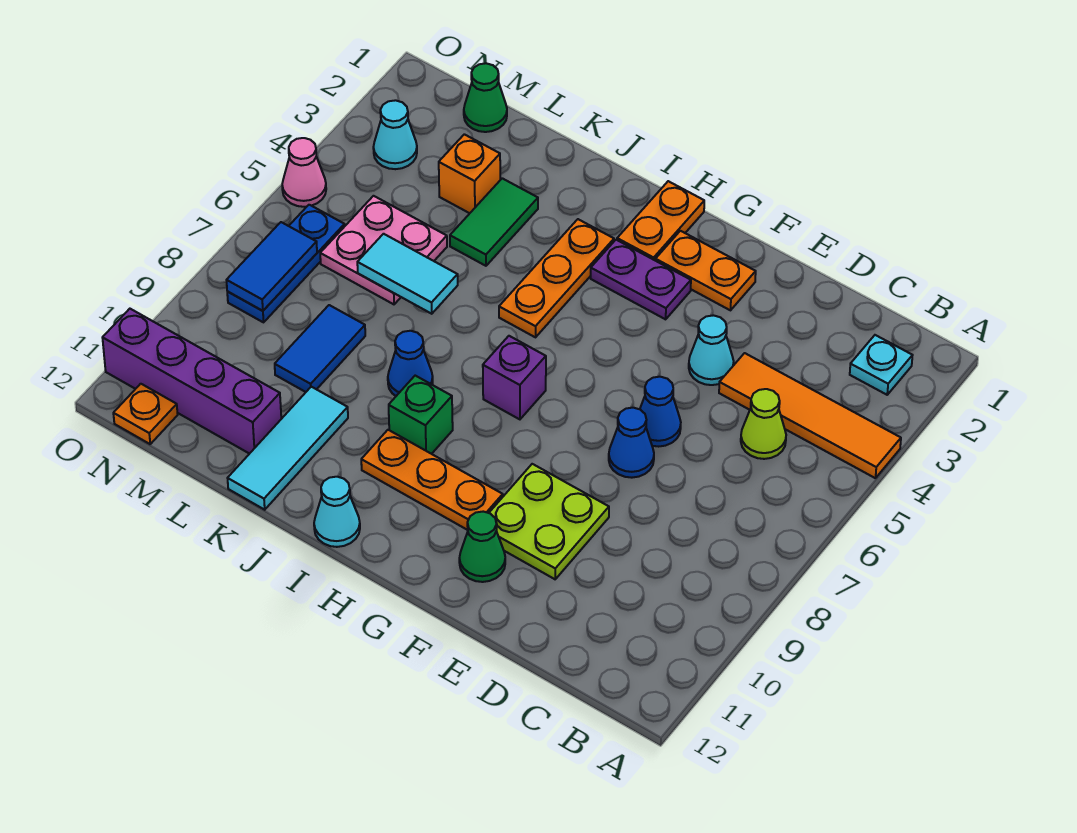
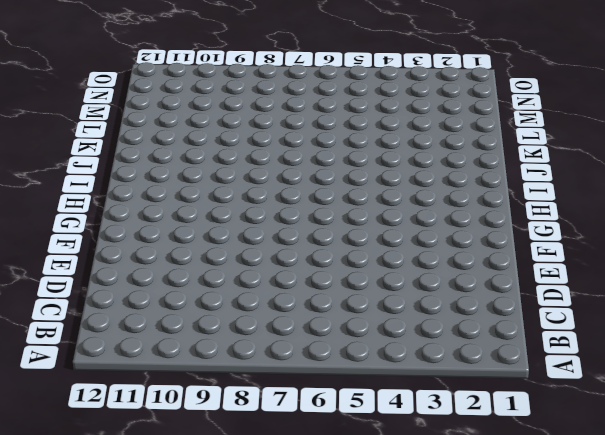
none -> orange tile A4:D4 level 1
none -> cyan plate B2 level 1
none -> lime cone C5 level 1
none -> cyan cone E4 level 1

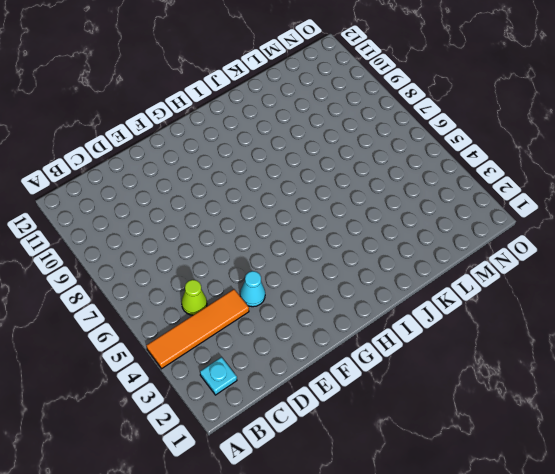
none -> blue cone E6 level 1
none -> blue cone E7 level 1
none -> lime plate E9:F10 level 1
none -> orange plate F2:G2 level 1

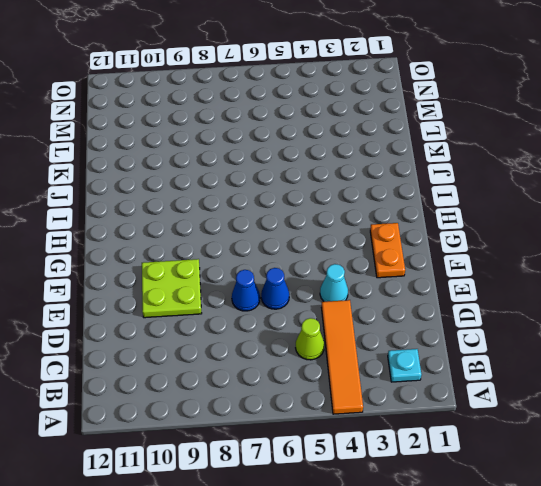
none -> green cone F11 level 1
none -> purple plate G3:H3 level 1
none -> orange plate G10:I10 level 1
none -> orange plate H1:H2 level 1

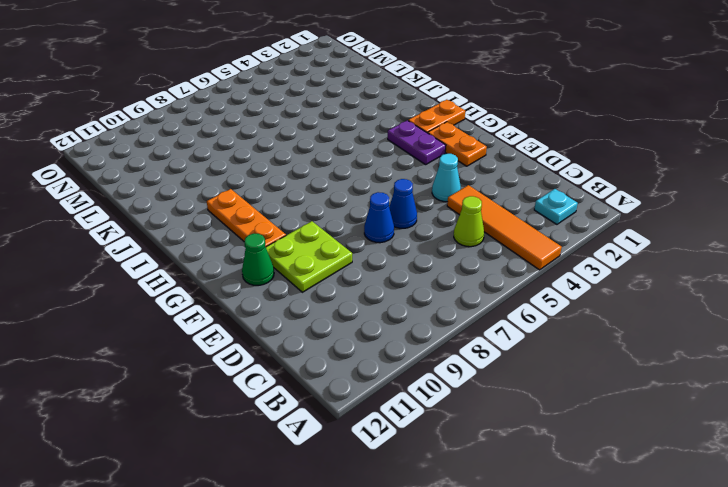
none -> purple brick H7 level 1
none -> orange plate I3:I5 level 1
none -> green brick I9 level 1
none -> cyan cone I12 level 1

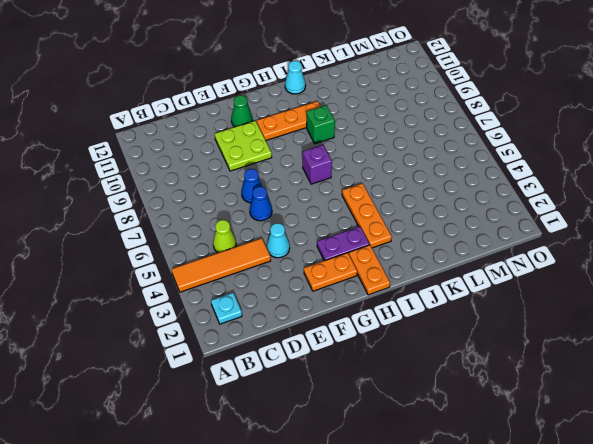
none -> blue cone J8 level 1
none -> green tile K3:K4 level 1
none -> cyan tile K10:K12 level 1
none -> orange brick L3 level 1

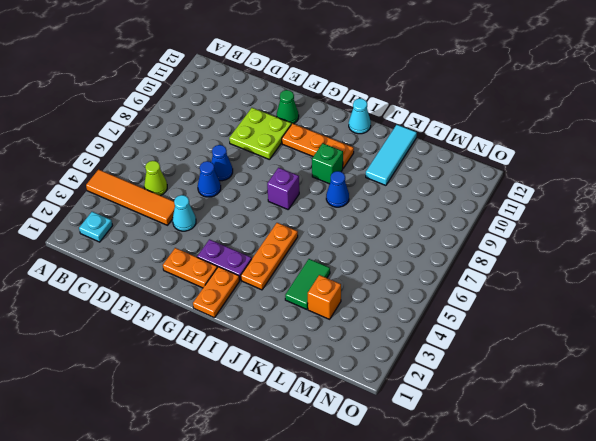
none -> pink plate L5:M6 level 1
none -> blue tile L8:L9 level 1
none -> purple brick L11:O11 level 1
none -> green cone M1 level 1

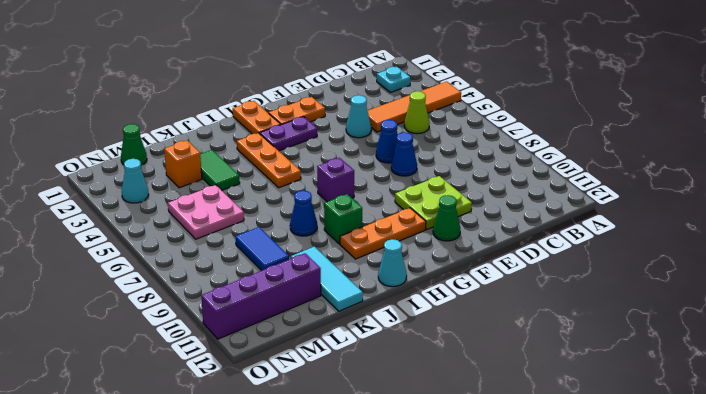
none -> blue plate N6:N8 level 1
none -> orange plate N12 level 1
none -> pink cone O5 level 1
none -> cyan tile K6:L6 level 2

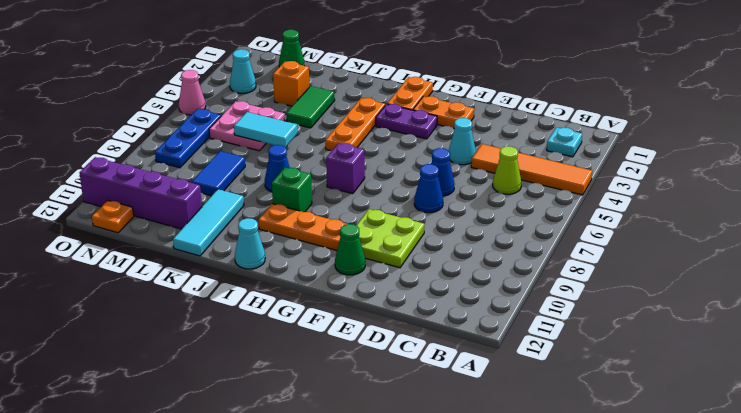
none -> blue tile N7:N8 level 2

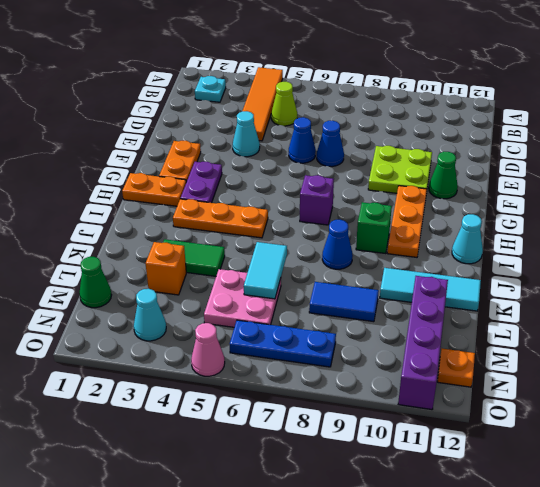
none -> blue tile N7:N8 level 2

